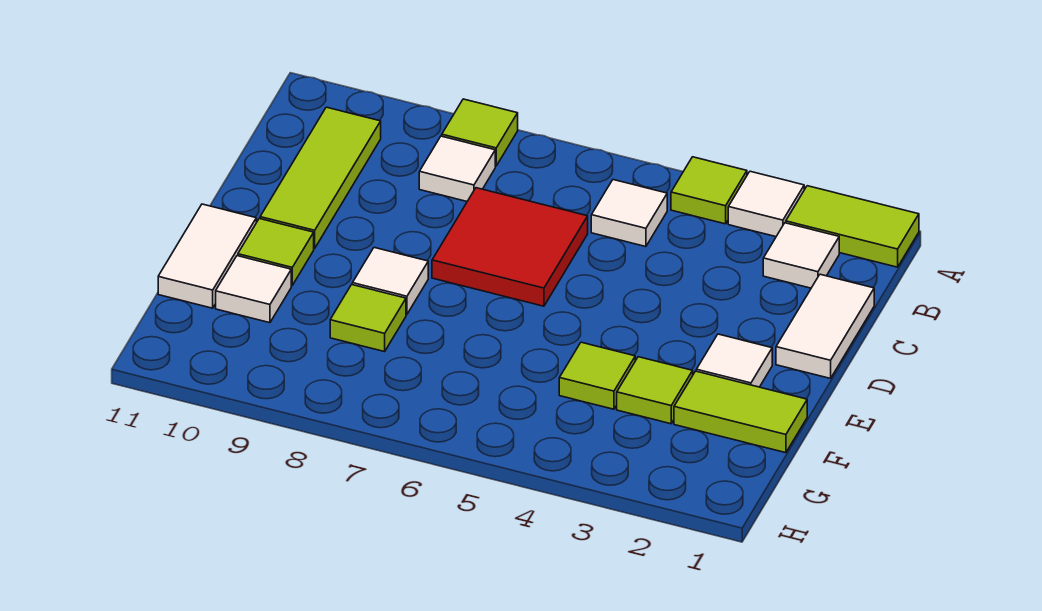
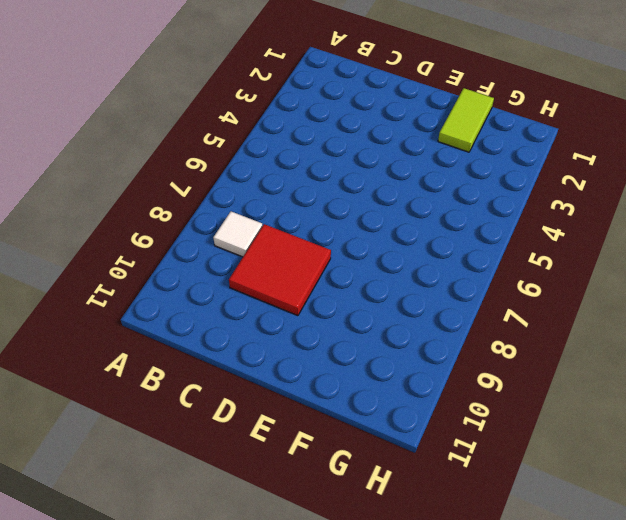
red tile C8:D9 level 1 -> red tile C6:D7 level 1
none -> lime tile A1:A2 level 1
none -> white tile A3 level 1
none -> lime tile A4 level 1

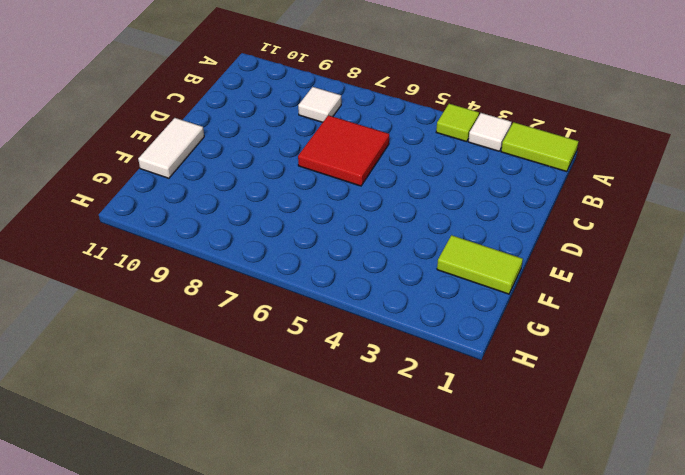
none -> lime tile A8 level 1
none -> white tile B2 level 1
none -> white tile B5 level 1

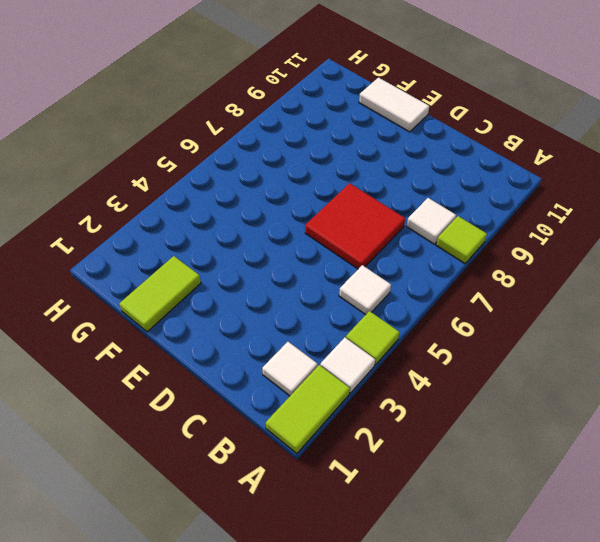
none -> lime tile B10:D10 level 1
none -> white tile C1:D1 level 1
none -> white tile E2 level 1

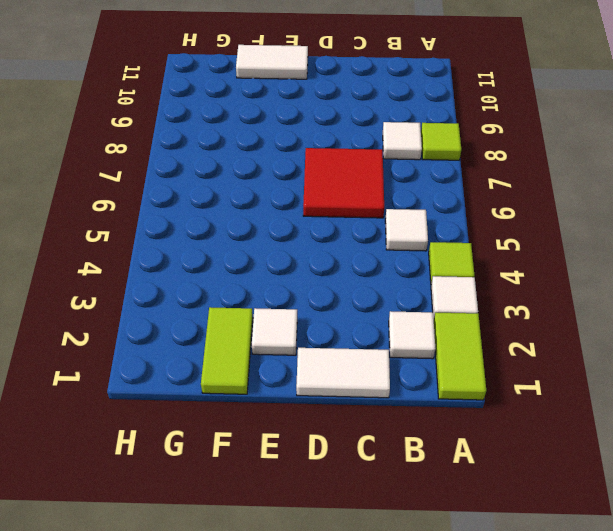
none -> lime tile B10:D10 level 1
none -> white tile E8 level 1
none -> lime tile E10 level 1

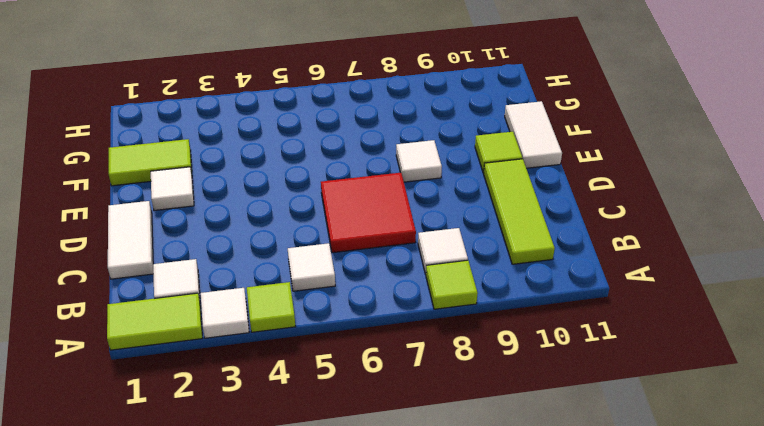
none -> lime tile F3 level 1
none -> lime tile F4 level 1
none -> lime tile F8 level 1

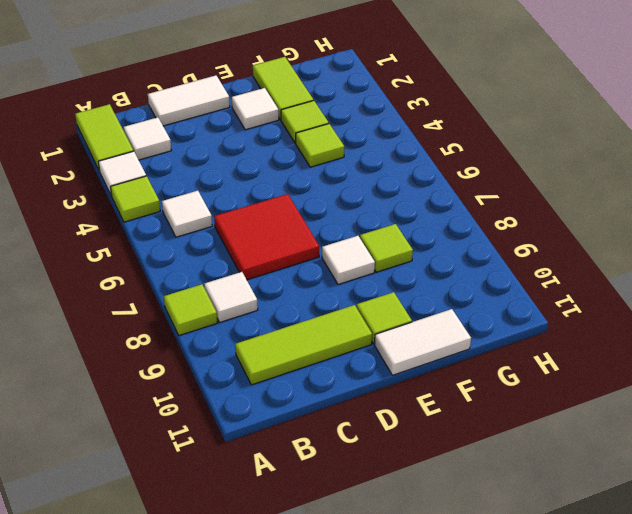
none -> white tile F10 level 1

